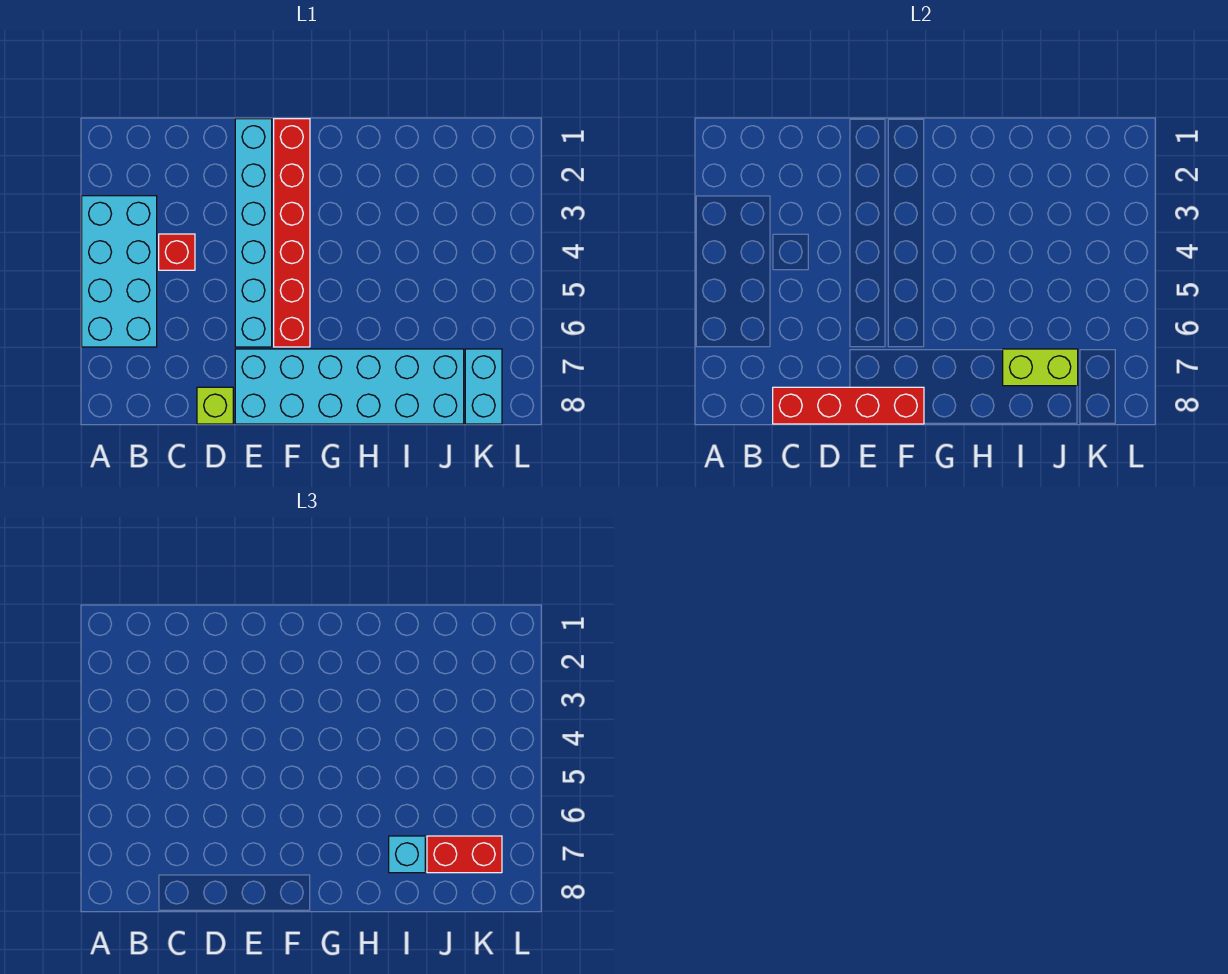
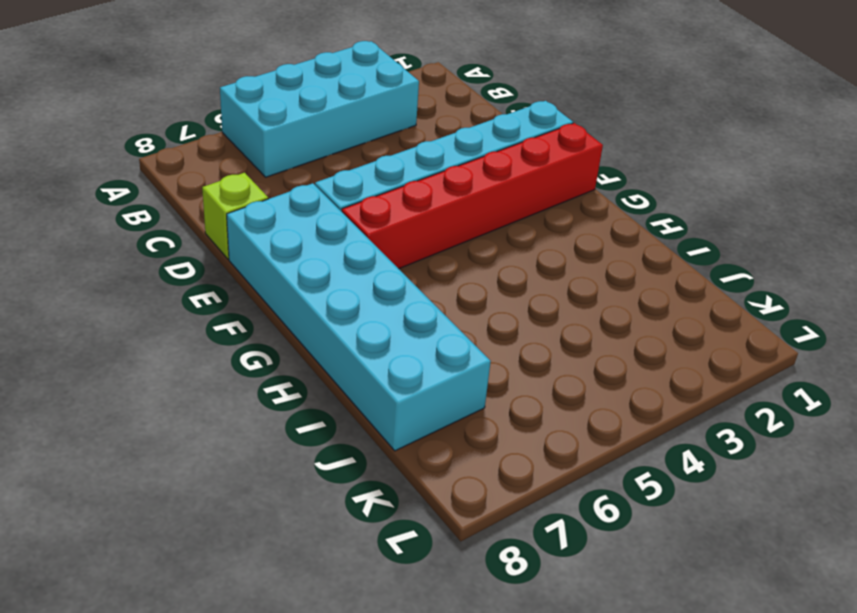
none -> red brick C4 level 1
none -> cyan brick K7:K8 level 1

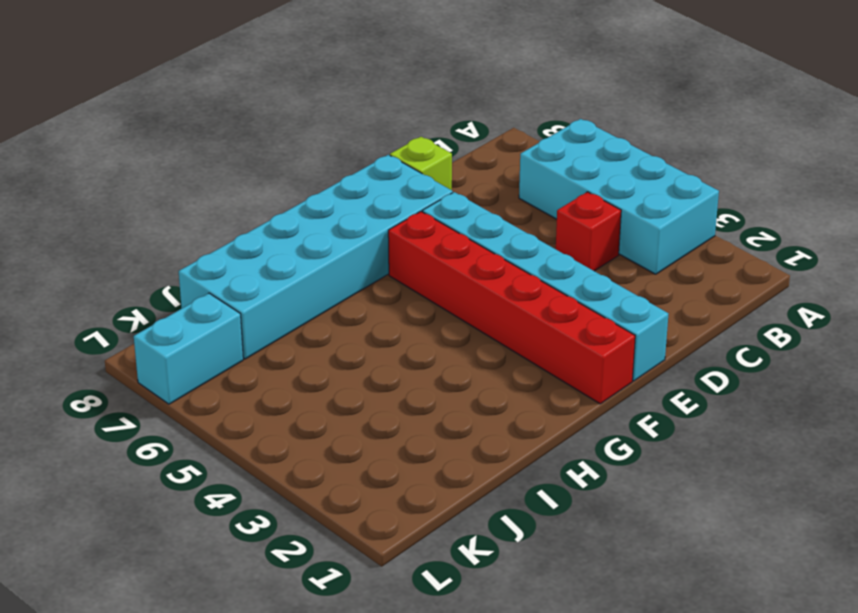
cyan brick K7:L7 level 1 -> cyan brick K7:K8 level 1
none -> red brick C8:F8 level 2
none -> lime brick I7:J7 level 2

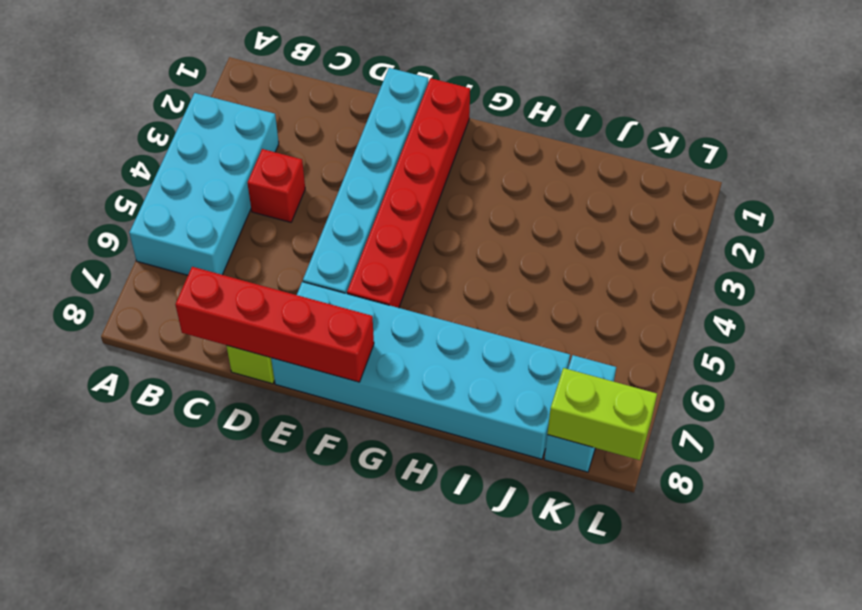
lime brick K8:L8 level 2 -> lime brick I7:J7 level 2
none -> cyan brick I7 level 3
none -> red brick J7:K7 level 3

